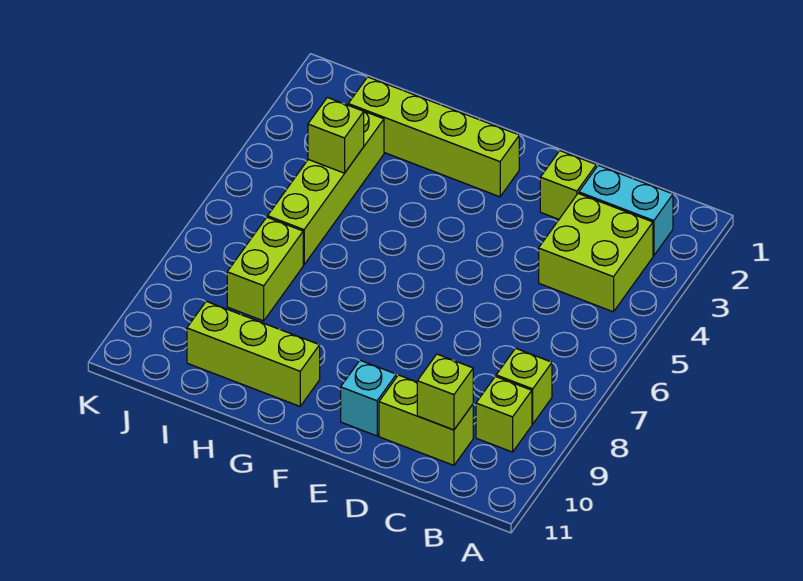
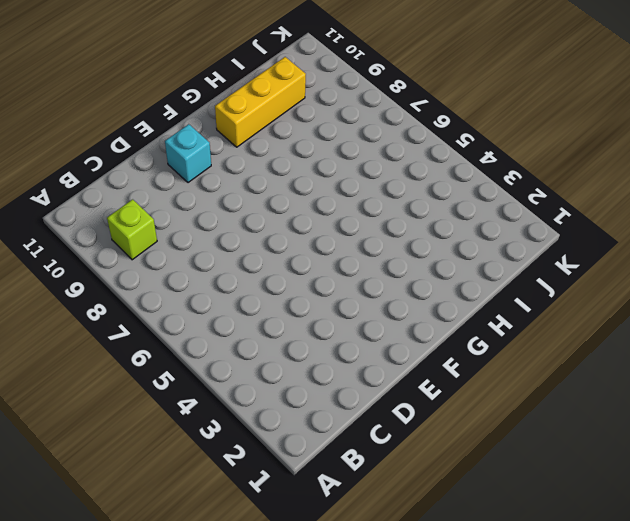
yellow brick G10:I10 level 1 -> lime brick G10:I10 level 1
none -> cyan brick B2:C2 level 1
none -> lime brick B3:C4 level 1
none -> lime brick B8 level 1

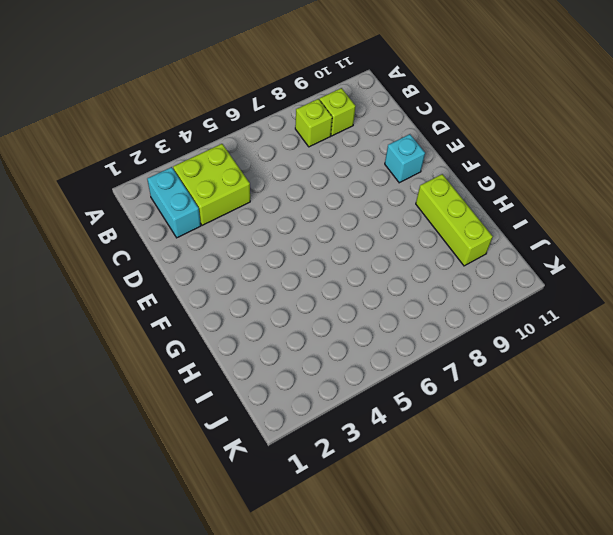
none -> lime brick C10:D10 level 1
none -> lime brick D2 level 1
none -> lime brick F2:I2 level 1

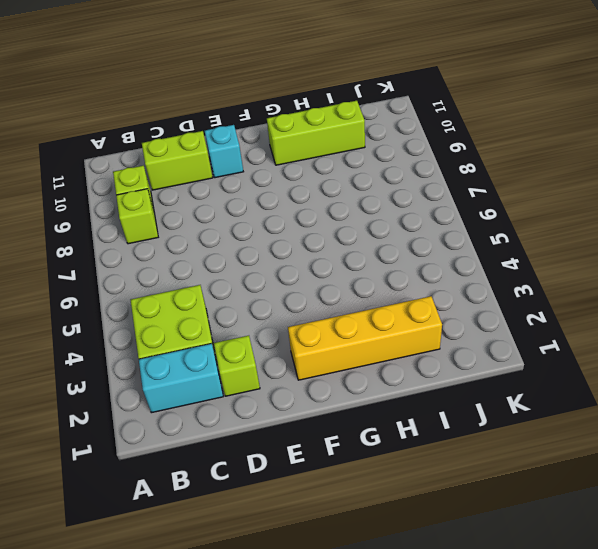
yellow brick F2:I2 level 1 -> lime brick F2:I2 level 1
none -> lime brick I3:I6 level 1
none -> lime brick I7:I8 level 1
none -> lime brick C10 level 2

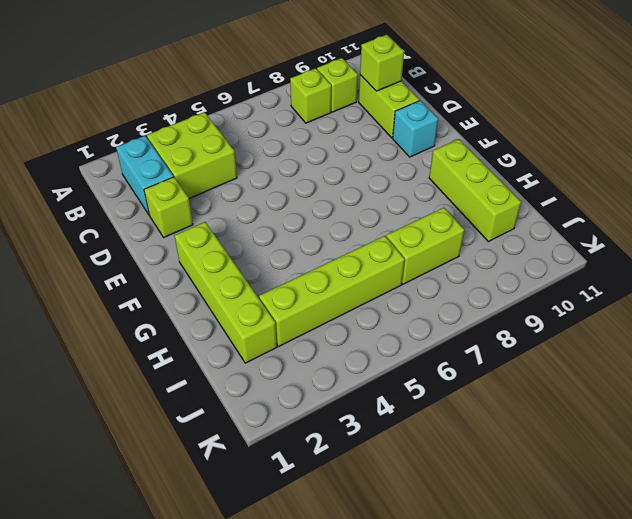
none -> lime brick I4 level 2

